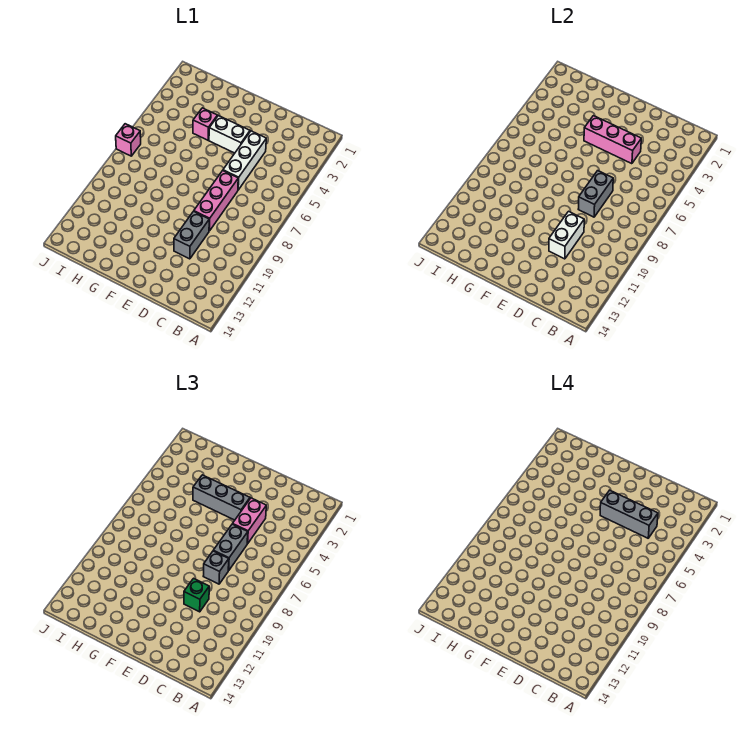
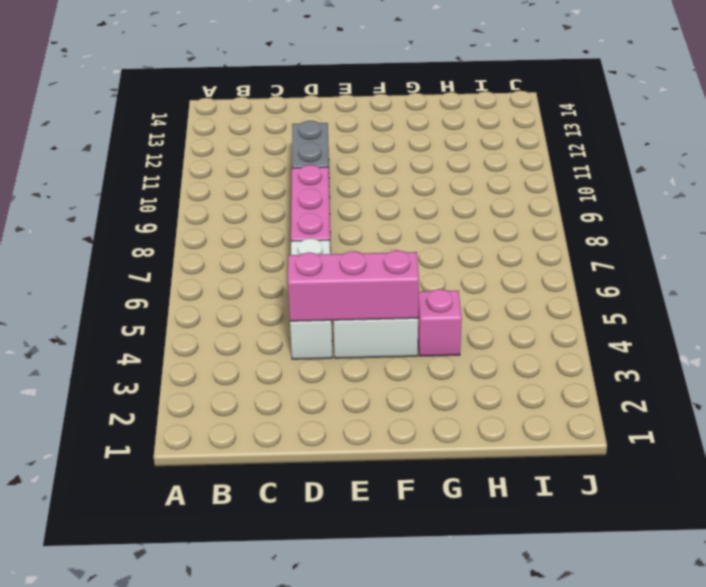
none -> pink brick J7 level 1
none -> grey brick D7:D8 level 2
none -> white brick D10:D11 level 2

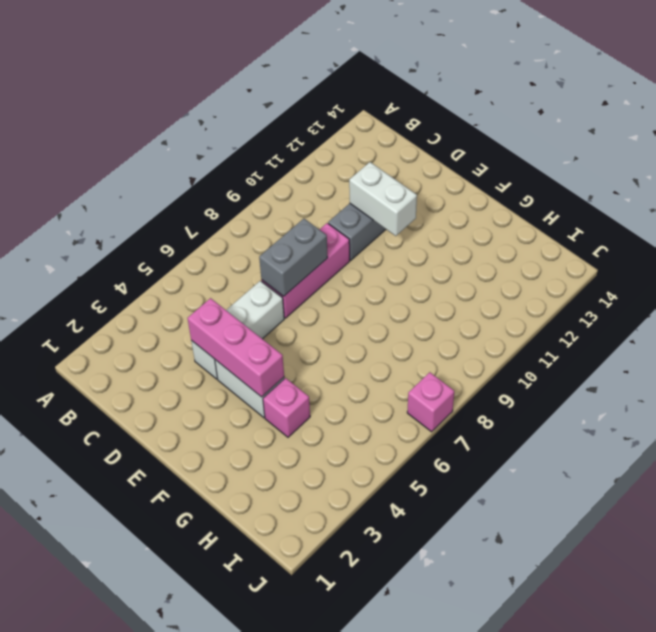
white brick D11:E11 level 2 -> white brick D10:D11 level 2
none -> pink brick D4:D5 level 3
none -> grey brick D6:D7 level 3
none -> grey brick D8 level 3

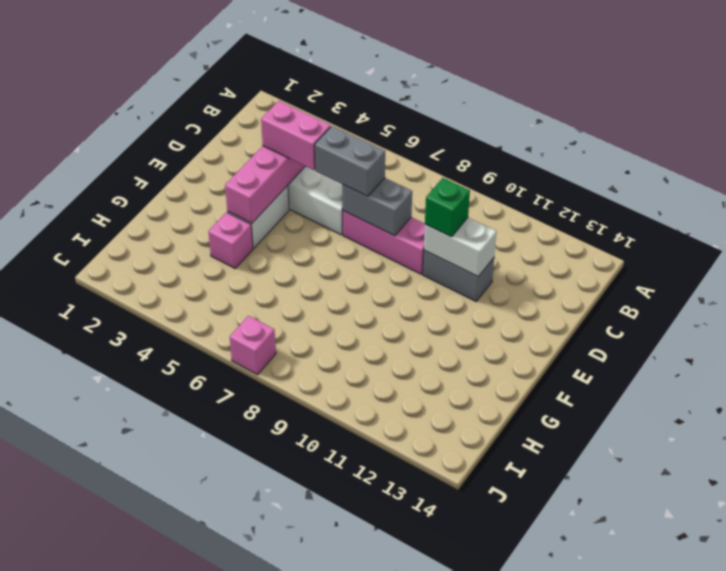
none -> grey brick D8 level 3
none -> grey brick E4:G4 level 3
none -> grey brick C4:E4 level 4

